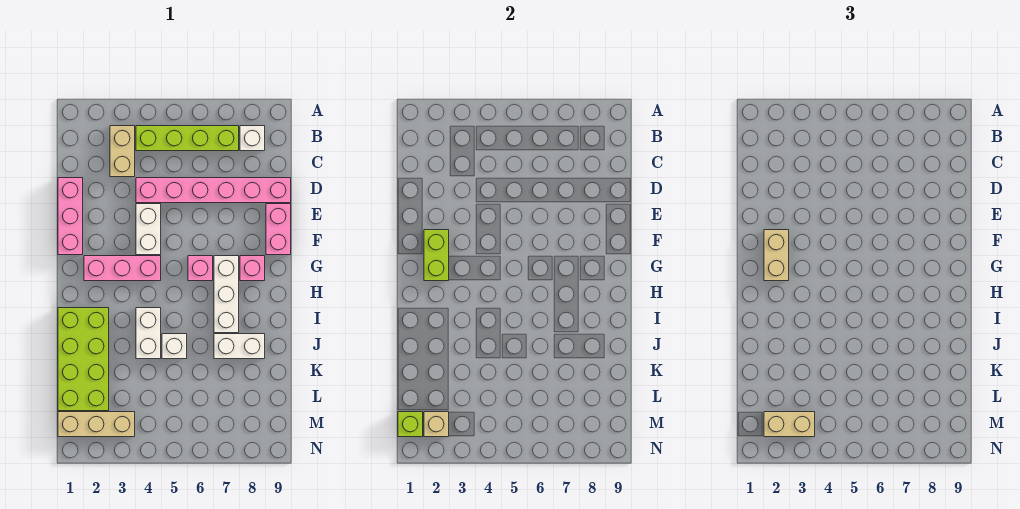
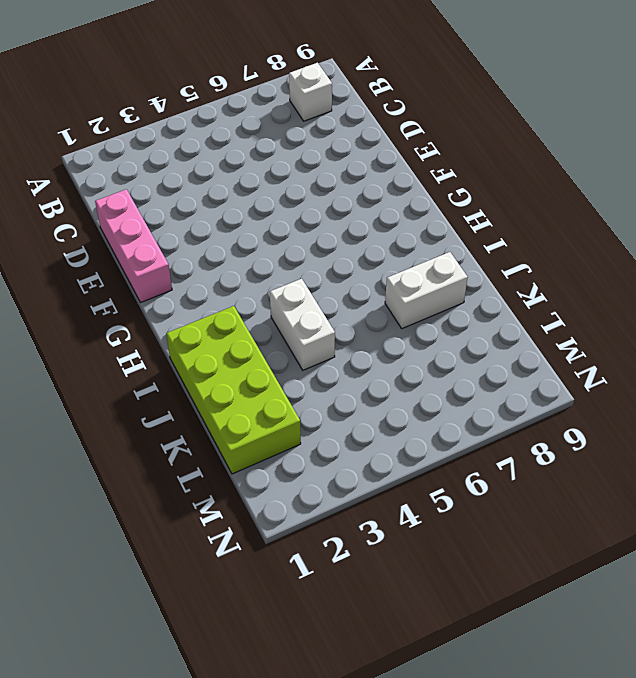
none -> tan brick B3:C3 level 1
none -> lime brick B4:B7 level 1
none -> pink brick D4:D9 level 1

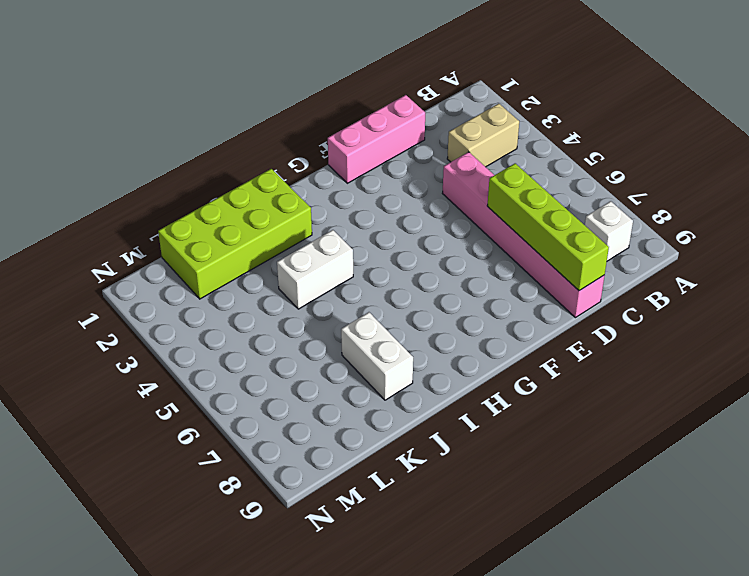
lime brick D6:D9 level 2 -> lime brick B4:B7 level 1
none -> white brick E4:F4 level 1
none -> pink brick E9:F9 level 1
none -> pink brick G2:G4 level 1

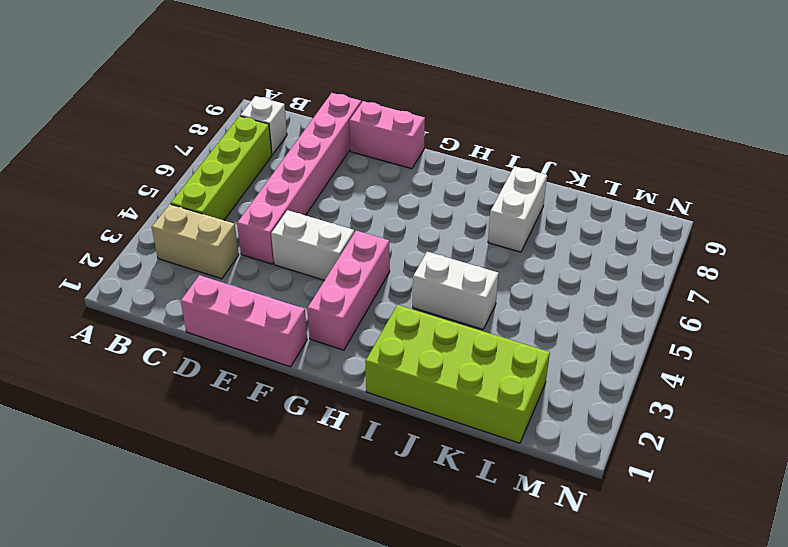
none -> pink brick G6 level 1
none -> white brick G7:I7 level 1
none -> pink brick G8 level 1

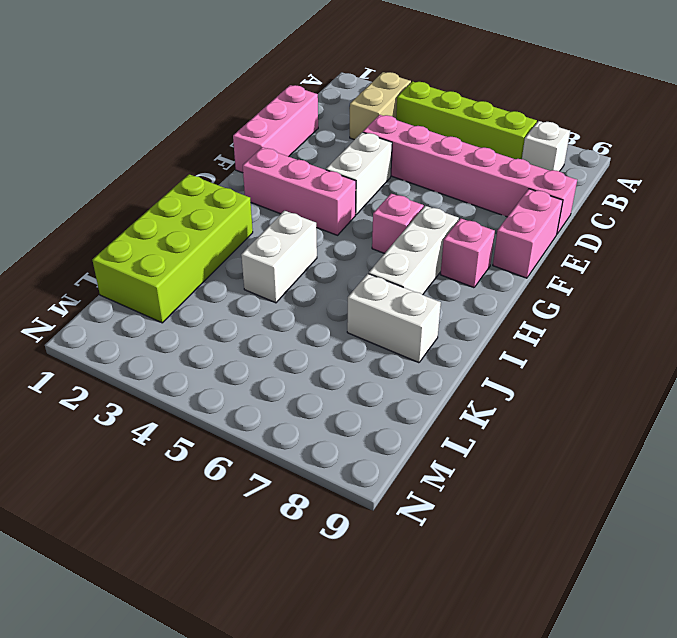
none -> white brick J5 level 1
none -> tan brick M1:M3 level 1
none -> lime brick F2:G2 level 2

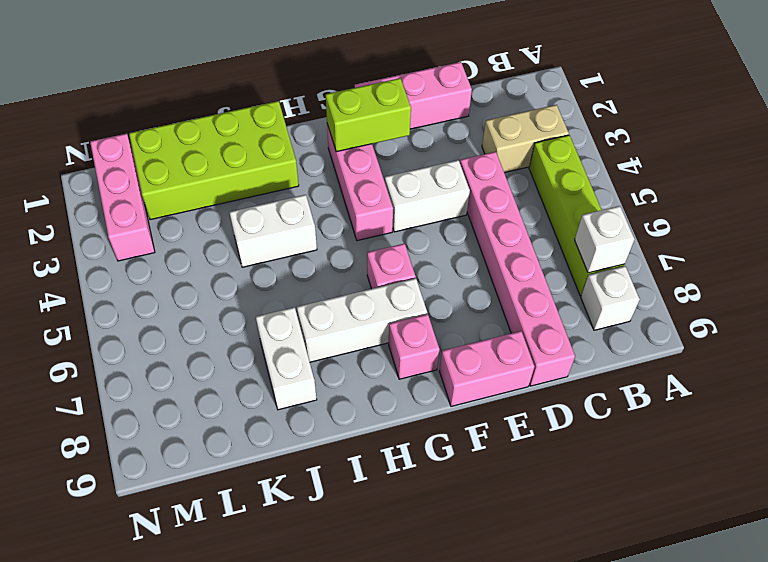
white brick B7 level 2 -> white brick J5 level 1
pink brick M1:M3 level 1 -> tan brick M1:M3 level 1
none -> lime brick M1 level 2
none -> tan brick M2 level 2
none -> tan brick F2:G2 level 3

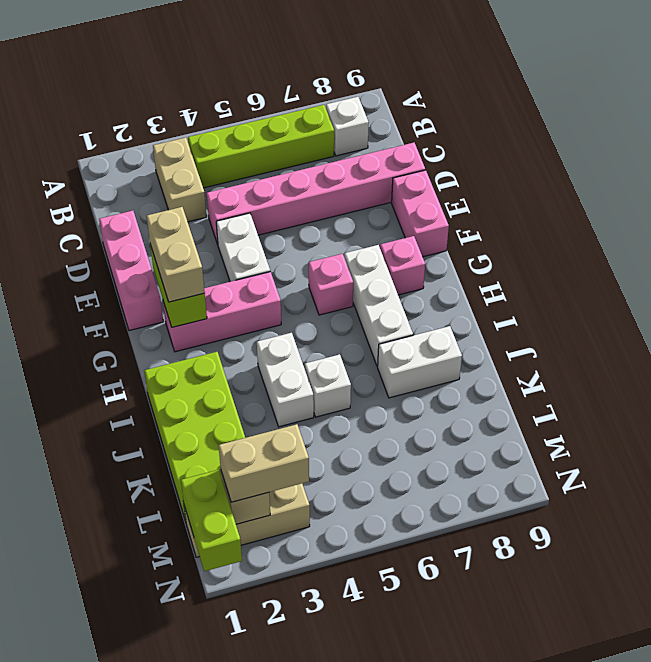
lime brick M1:N1 level 2 -> lime brick M1 level 2

